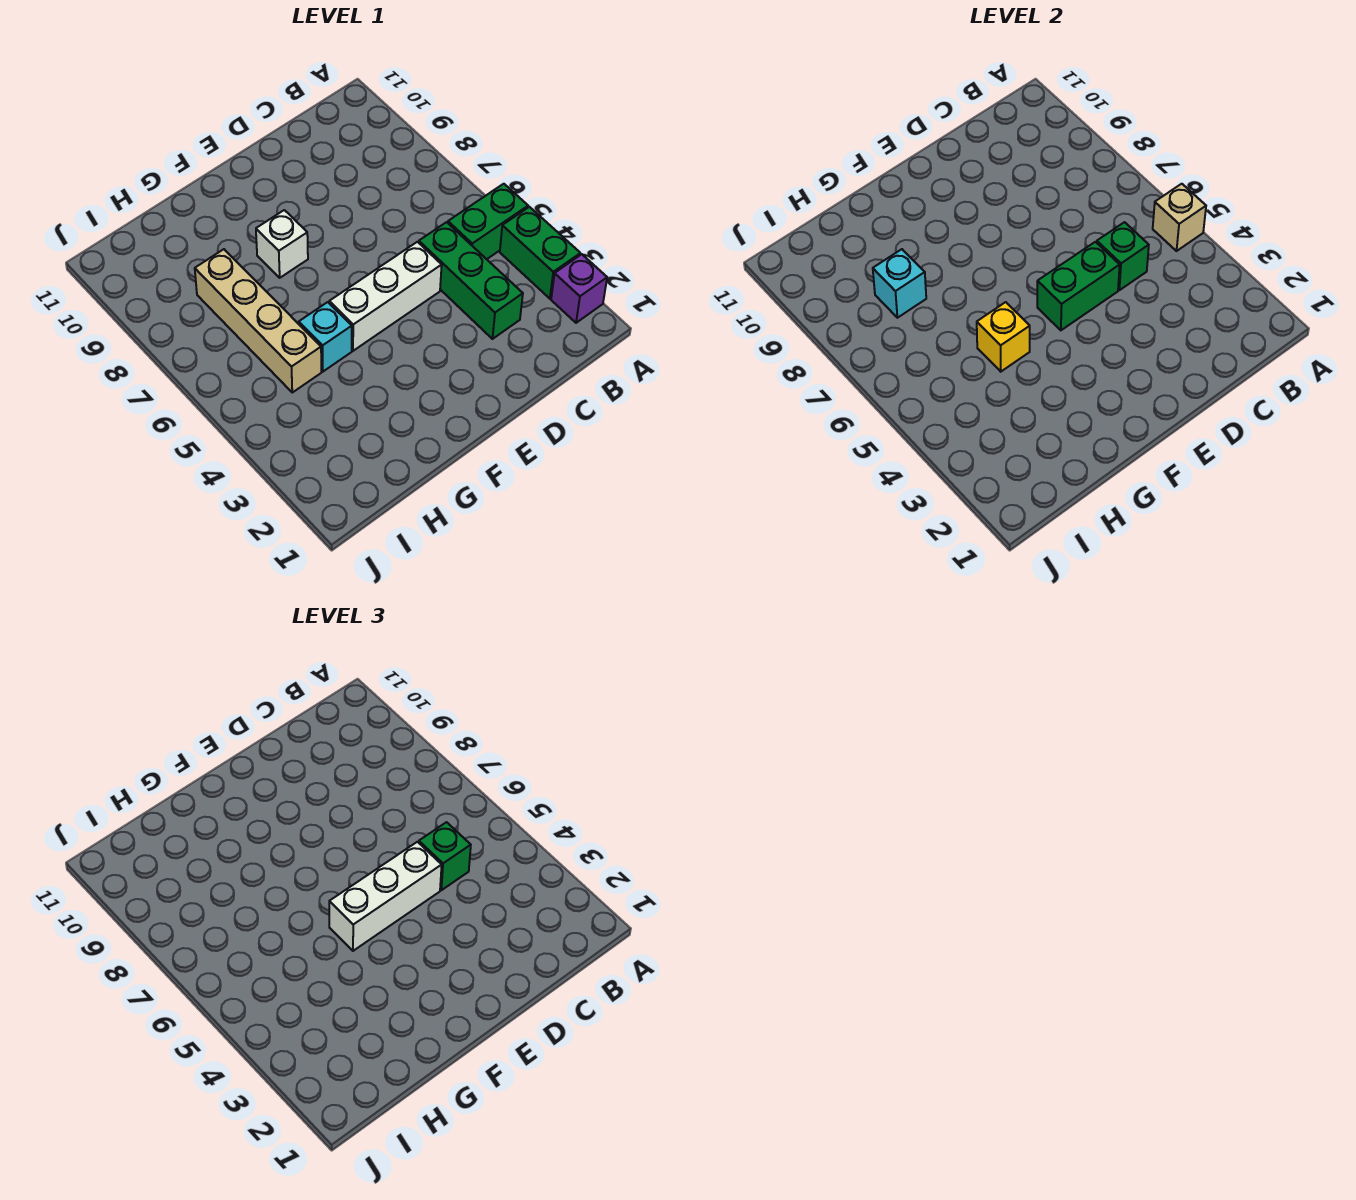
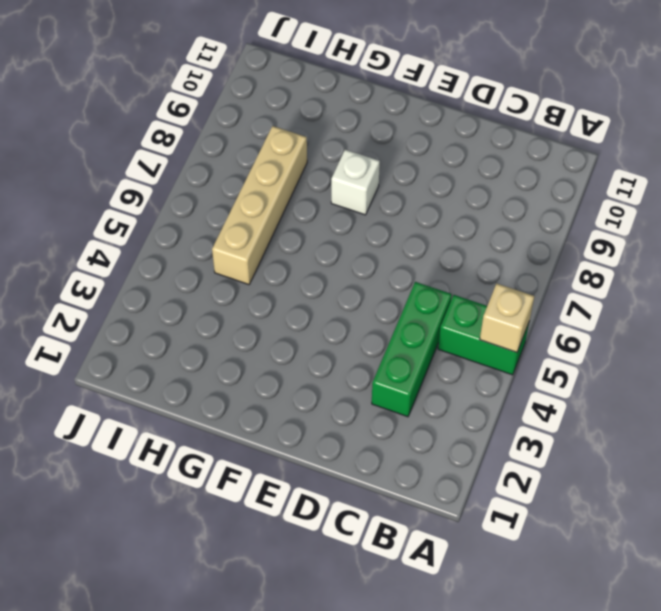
none -> purple brick A2 level 1
none -> green brick A3:A4 level 1
none -> white brick D5:F5 level 1

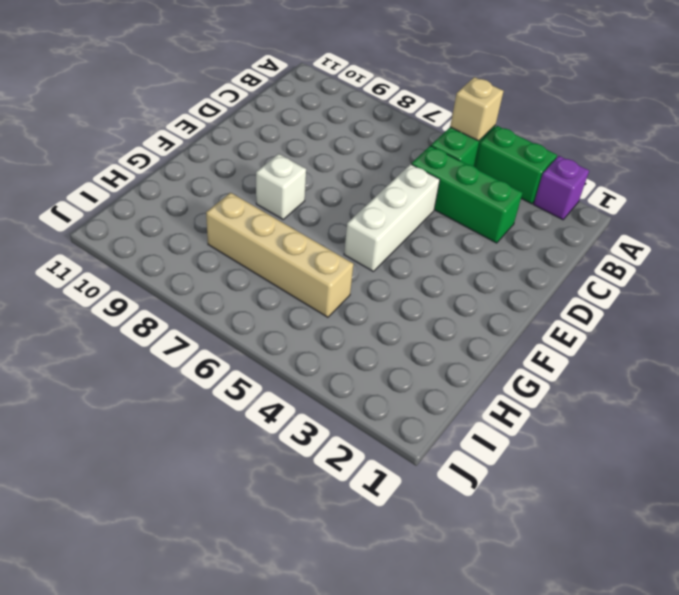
none -> cyan brick G5 level 1
none -> green brick C5 level 2
none -> green brick D5:E5 level 2

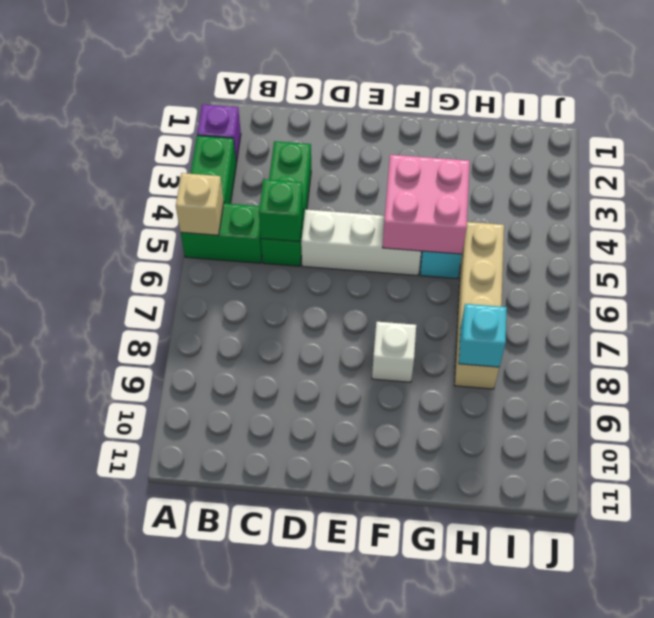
pink brick F4:G5 level 2 -> yellow brick G5 level 2
none -> green brick D5:E5 level 2
none -> green brick C5 level 3
none -> white brick D5:F5 level 3

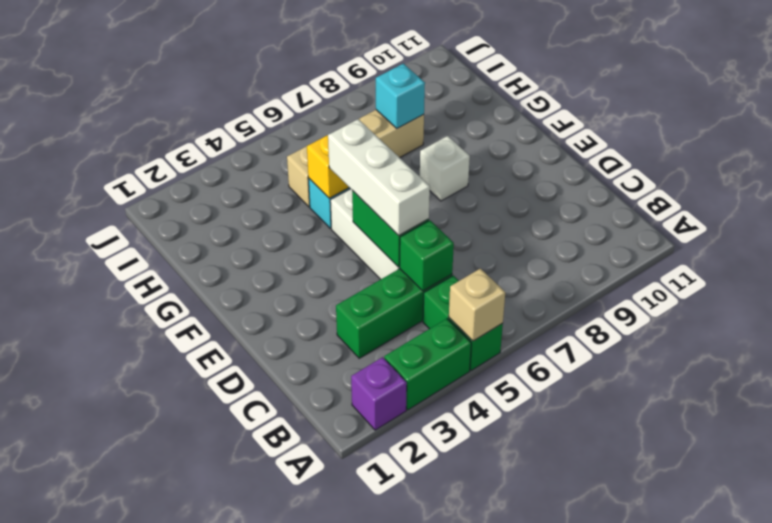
none -> green brick C5 level 3

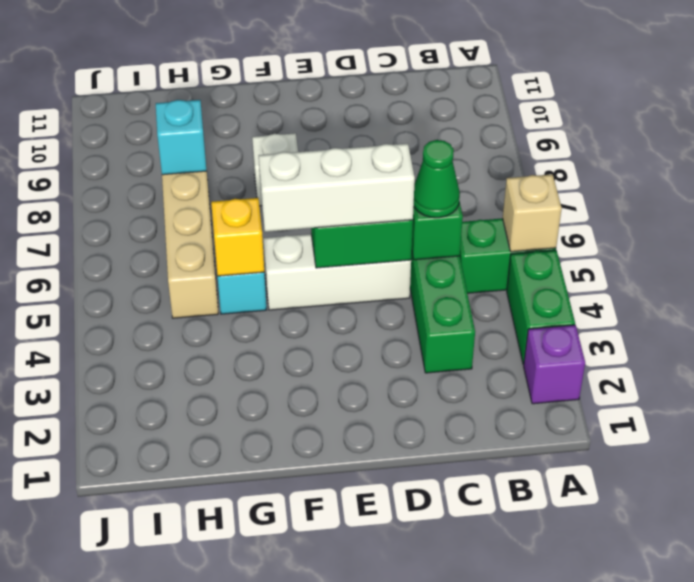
green cone C5 level 3 -> green brick C5 level 3

